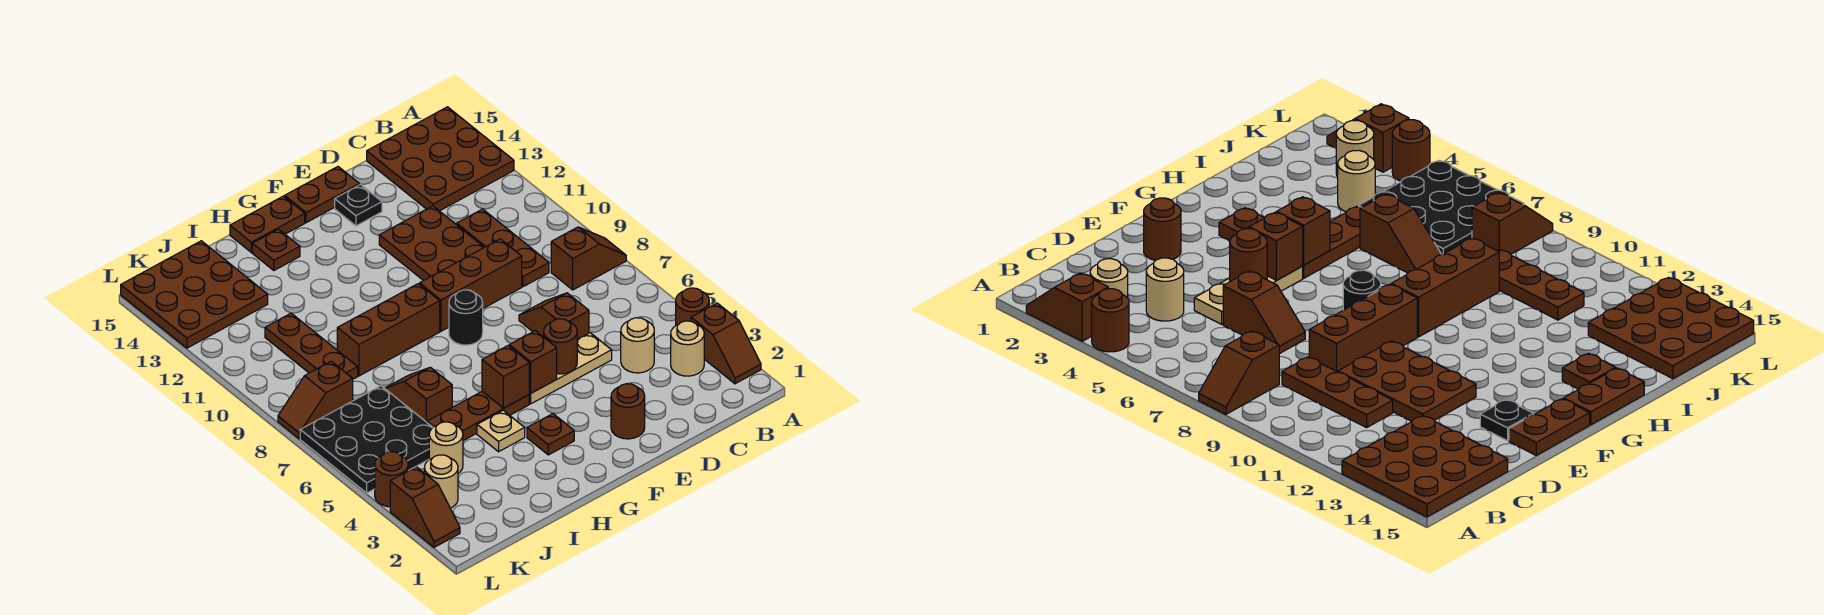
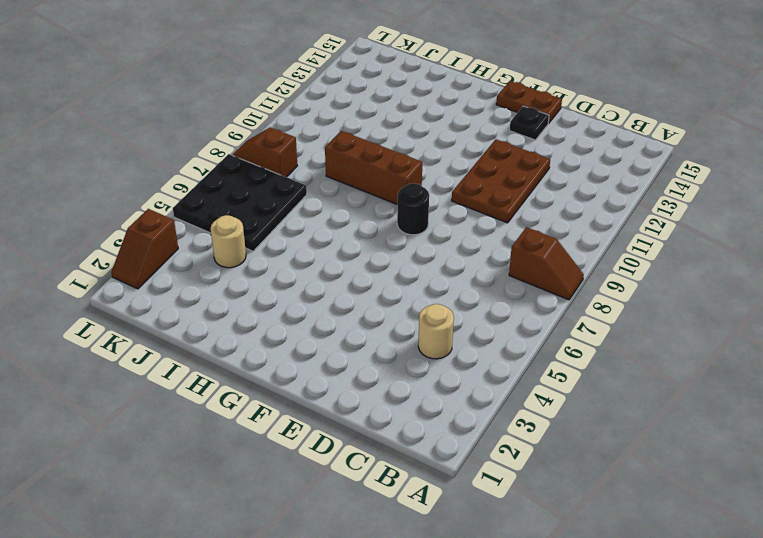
none -> brown slope A2:A3 level 1 top 3
none -> brown round brick A4 level 1
none -> brown plate A13:C15 level 1
none -> tan round brick B3 level 1

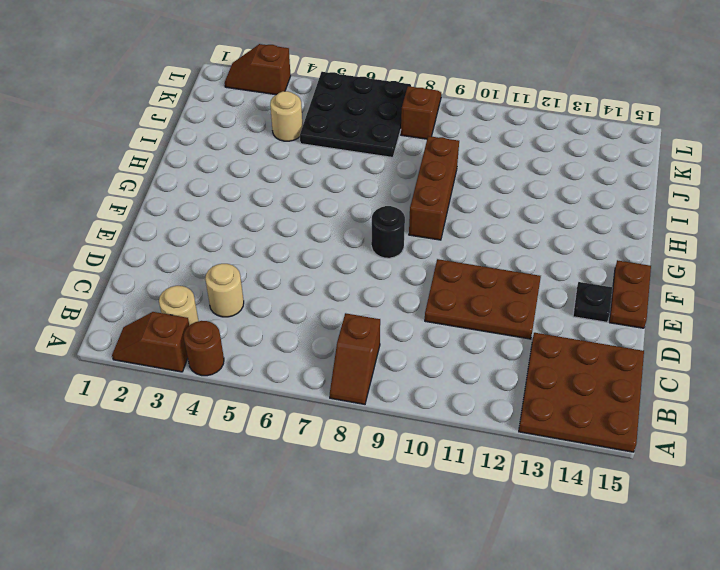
none -> brown plate C9:C11 level 1
none -> tan plate D5:F5 level 1
none -> brown slope D6:D7 level 1 top 6
none -> brown brick D9:F9 level 1

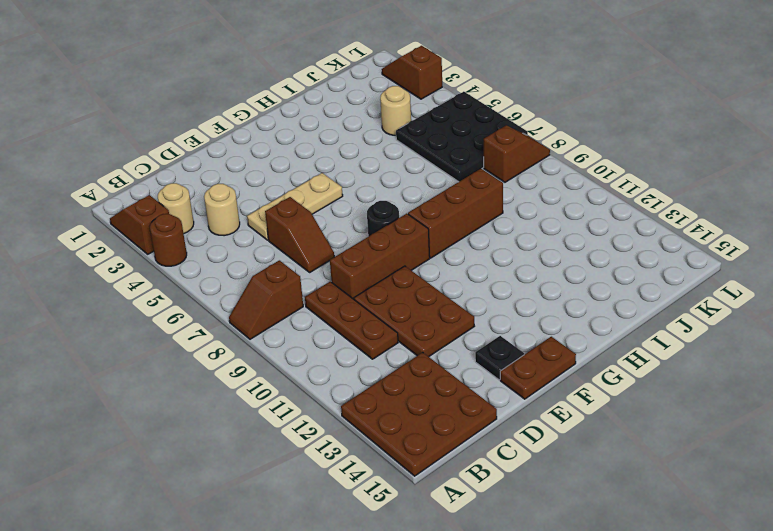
none -> brown round brick E2 level 1
none -> brown plate G3 level 1
none -> brown plate G5:I5 level 1
none -> brown plate G15:H15 level 1

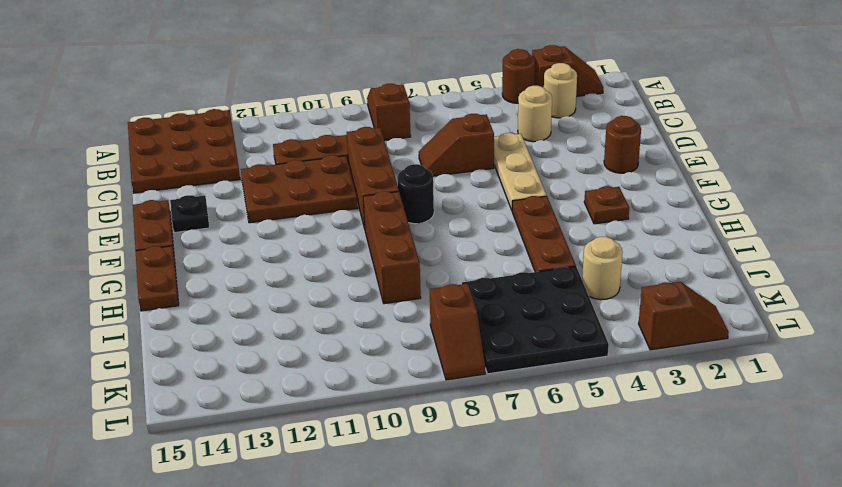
none -> tan plate H4 level 1
none -> brown plate H14 level 1
none -> brown slope I6:I7 level 1 top 6
none -> brown plate J9:J11 level 1

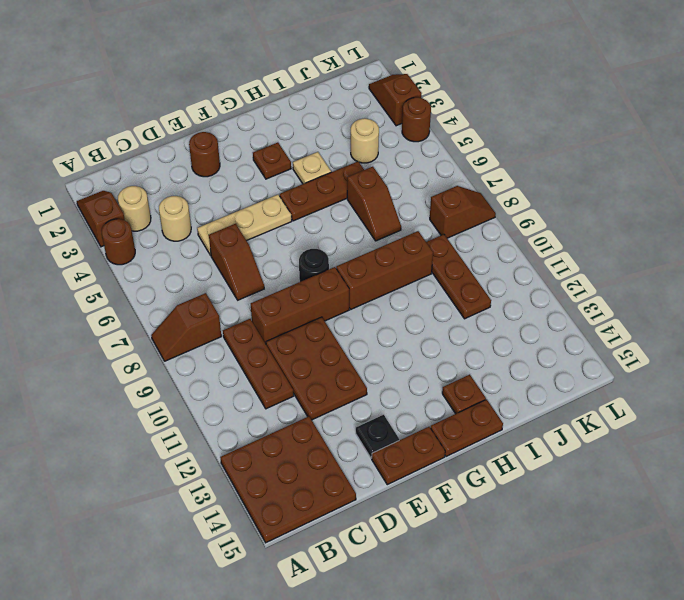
none -> black plate J5:L7 level 1
none -> brown plate J13:L15 level 1
none -> tan round brick K3 level 1
none -> brown round brick E5 level 2

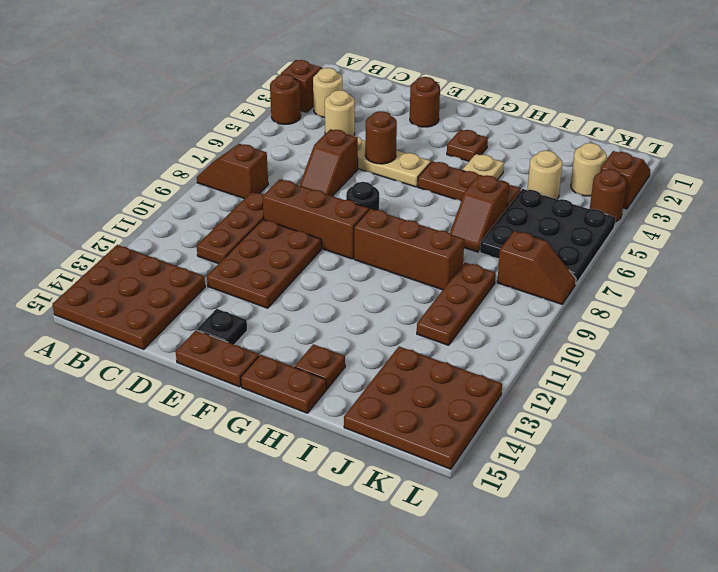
none -> brown brick F5 level 2
none -> brown brick G5 level 2

